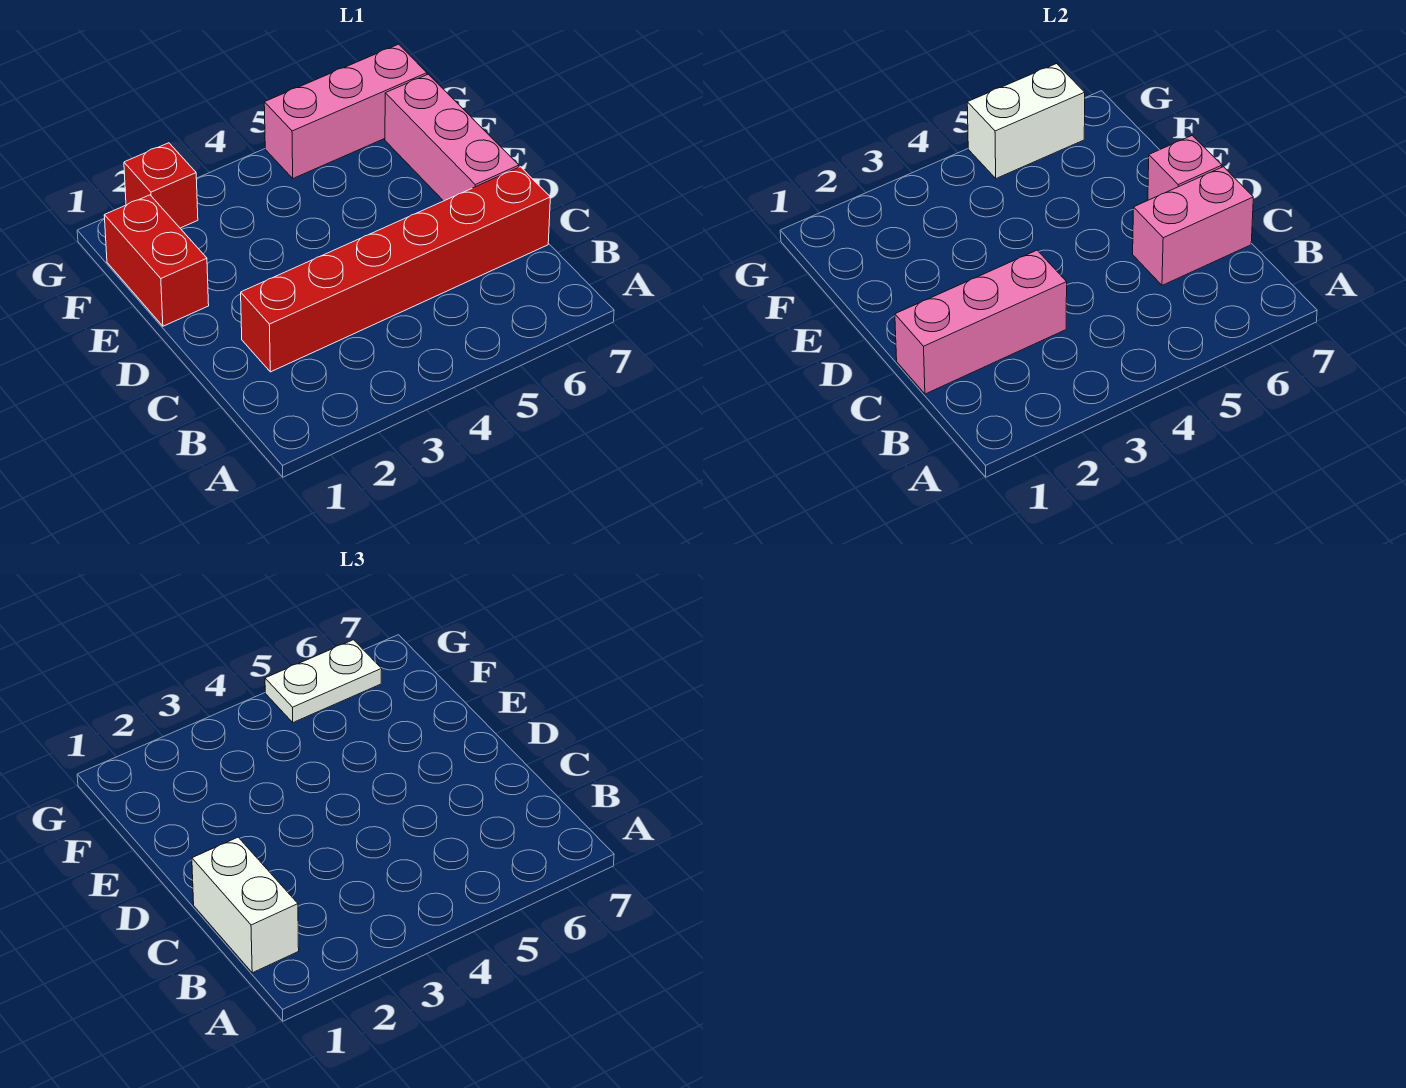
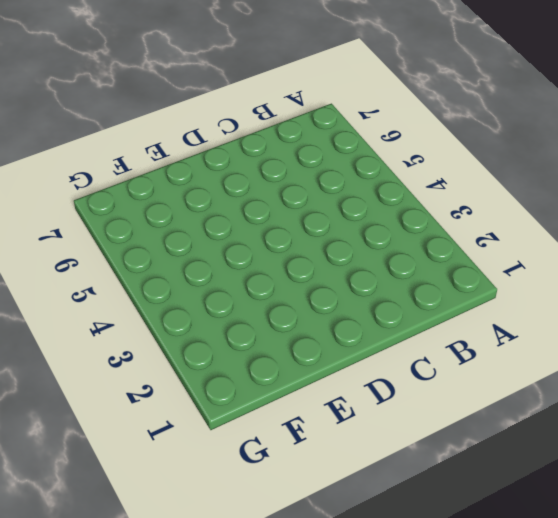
none -> red brick C2:C7 level 1
none -> pink brick D7:F7 level 1

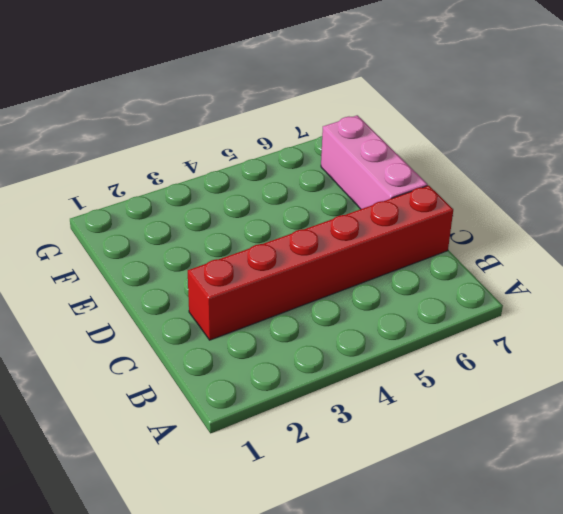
none -> red brick E1:F1 level 1
none -> red brick G2 level 1

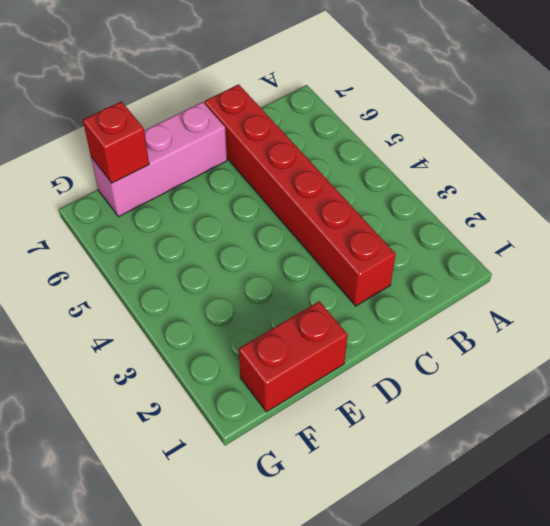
red brick F7 level 2 -> red brick G2 level 1
none -> pink brick G5:G7 level 1
none -> pink brick C1:C3 level 2

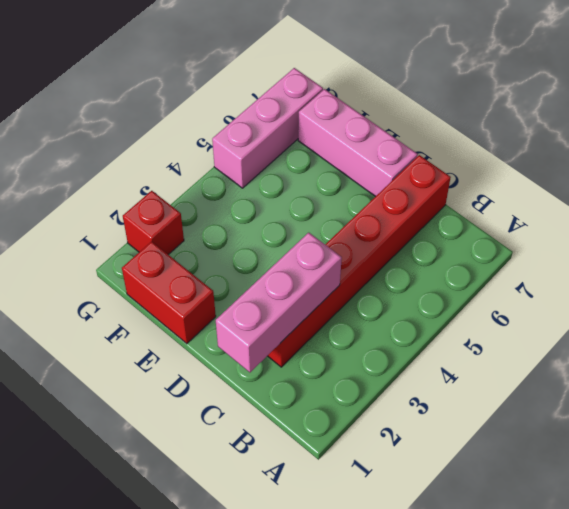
none -> pink brick C6:C7 level 2
none -> pink brick D7 level 2

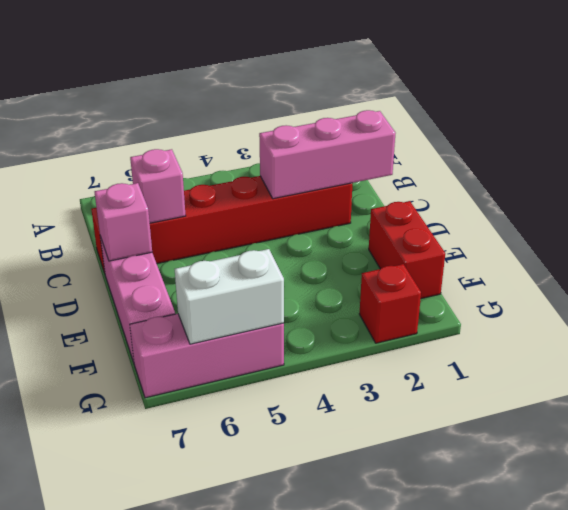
pink brick C6 level 2 -> pink brick C6:C7 level 2
none -> white brick B1:C1 level 3
none -> white plate G5:G6 level 3

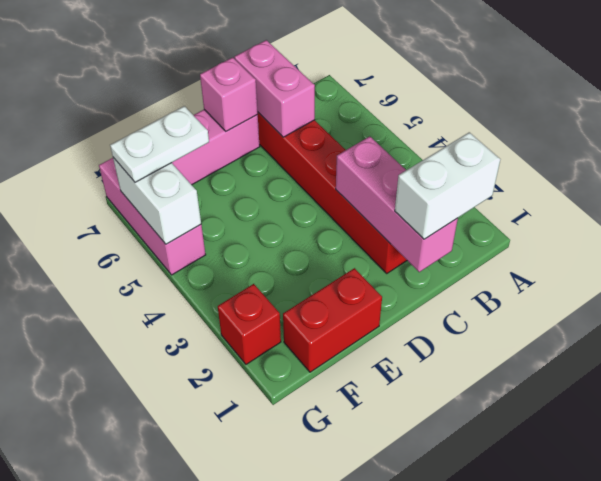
white plate F6:G6 level 3 -> white plate G5:G6 level 3

